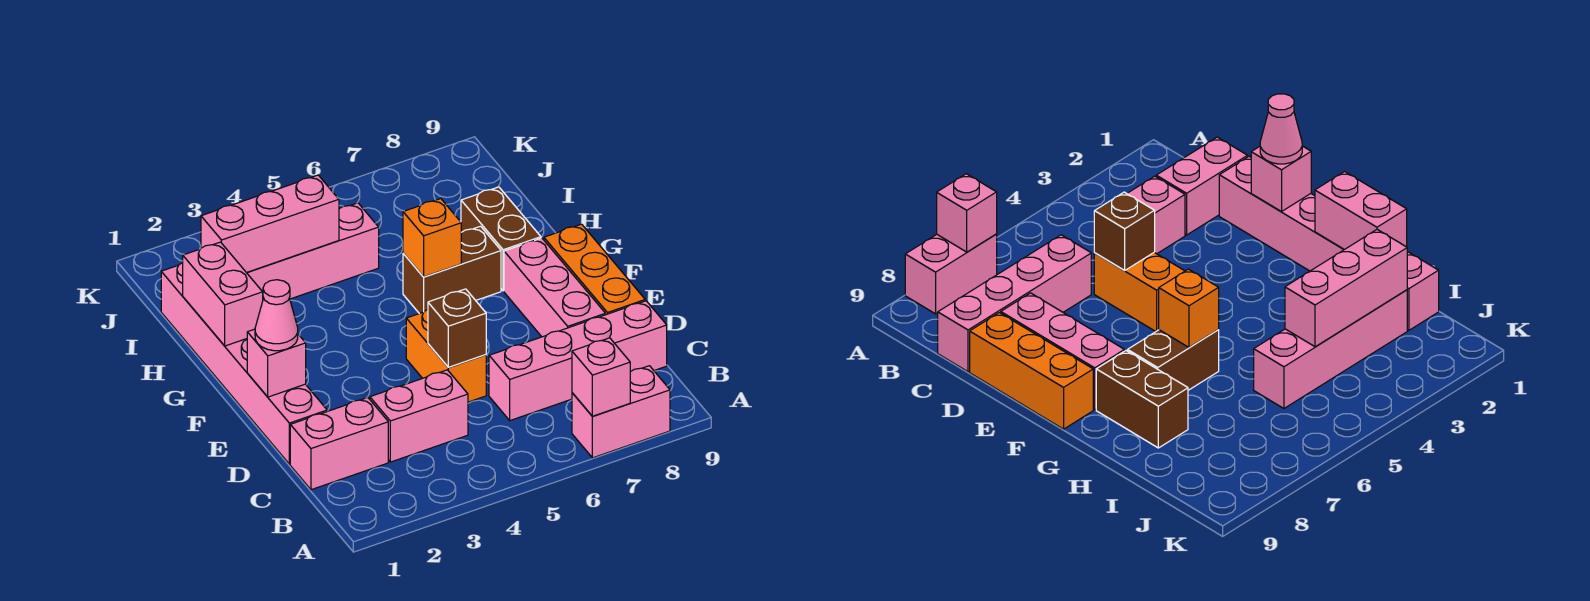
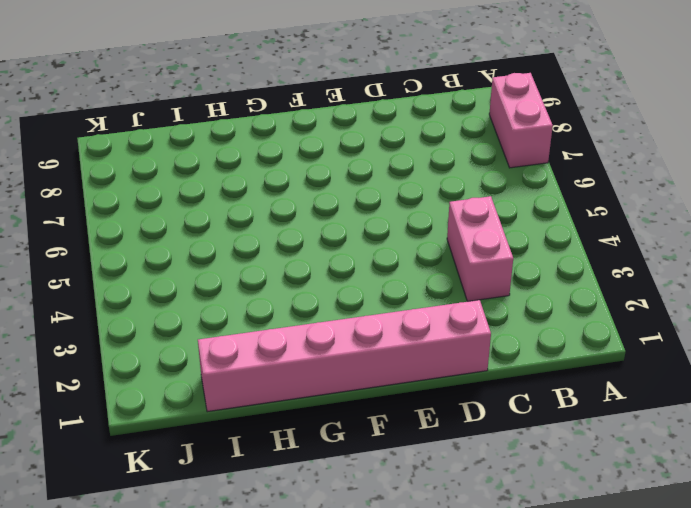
none -> pink brick C1:C2 level 1
none -> pink brick C6:C9 level 1
none -> orange brick D5:E5 level 1

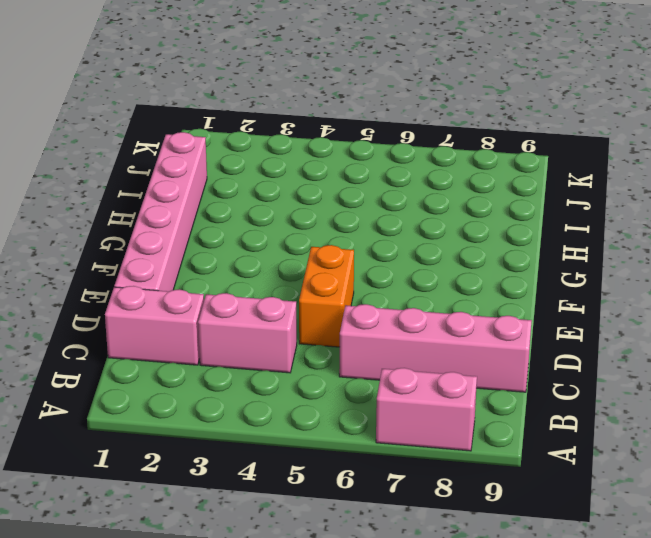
none -> pink brick D8:F8 level 1
none -> orange brick D9:F9 level 1
none -> brown brick G6:G7 level 1

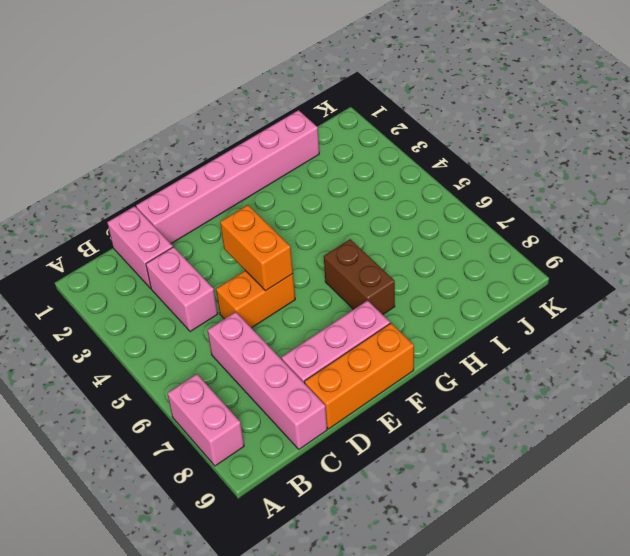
orange brick E4:E5 level 2 -> none
none -> brown brick G8:H8 level 1
none -> pink brick I2:I5 level 1
none -> pink brick A7 level 2

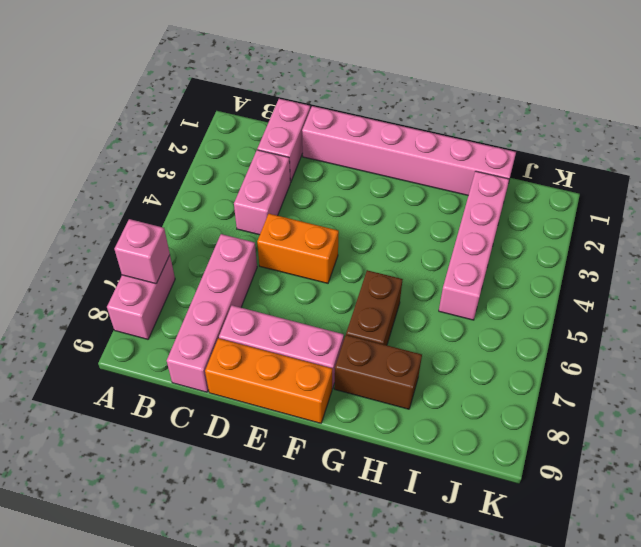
none -> brown brick D5 level 2
none -> pink brick E1 level 2
none -> pink brick G1:H1 level 2

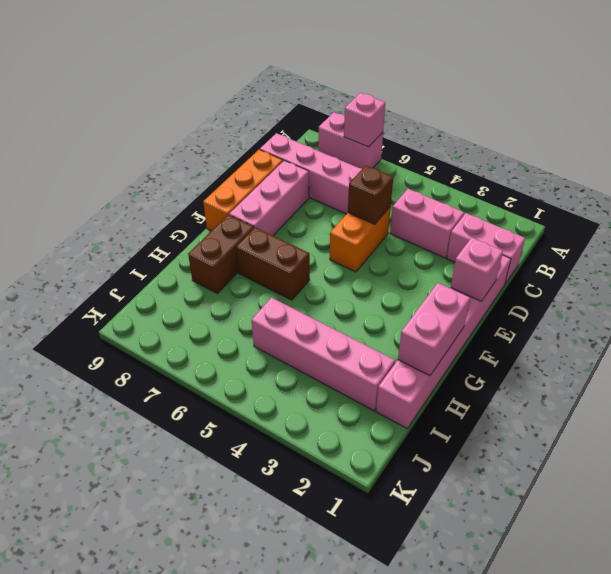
none -> orange brick G6 level 2
none -> pink brick I2:I4 level 2
none -> pink cone E1 level 3

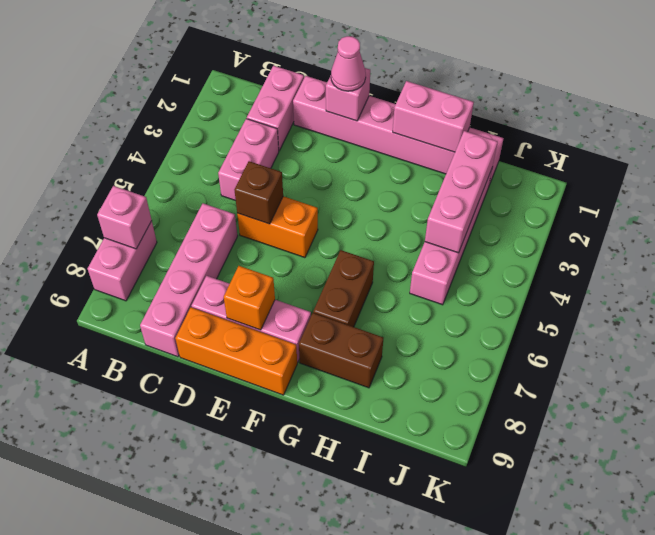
orange brick E8 level 2 -> orange brick G6 level 2

